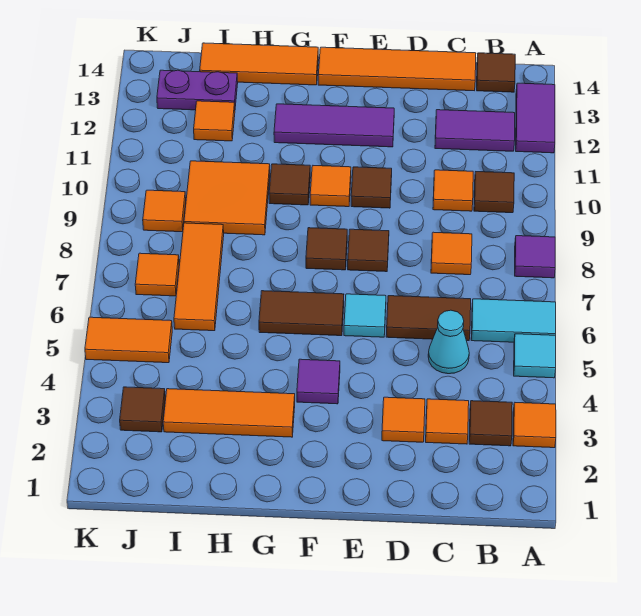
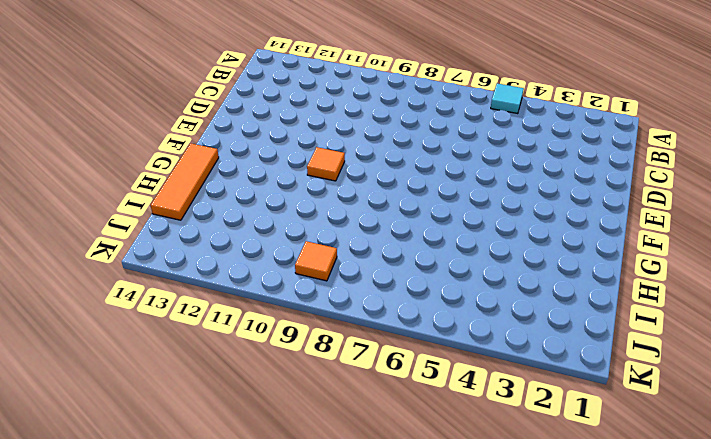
none -> orange tile A3 level 1
none -> cyan tile A6:B6 level 1
none -> purple tile A8 level 1
none -> purple tile A12:A13 level 1

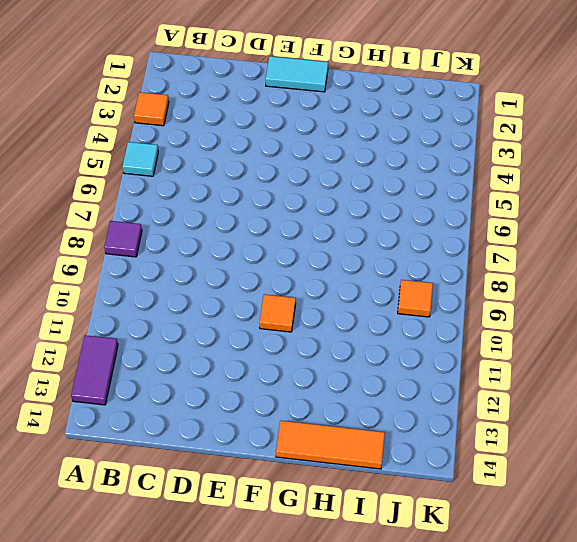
cyan tile E1:F1 level 1 -> cyan tile A6:B6 level 1
none -> brown tile B3 level 1
none -> brown tile B10 level 1
none -> purple tile B12:C12 level 1
none -> brown tile B14 level 1

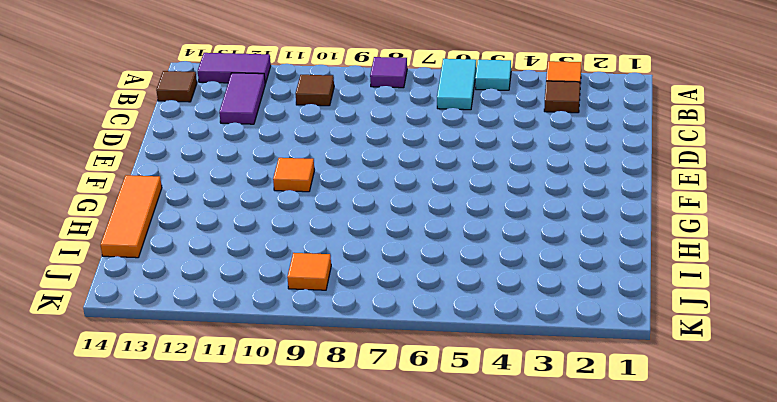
none -> orange tile C3 level 1
none -> cyan cone C5 level 1
none -> brown tile C6:D6 level 1
none -> orange tile C8 level 1

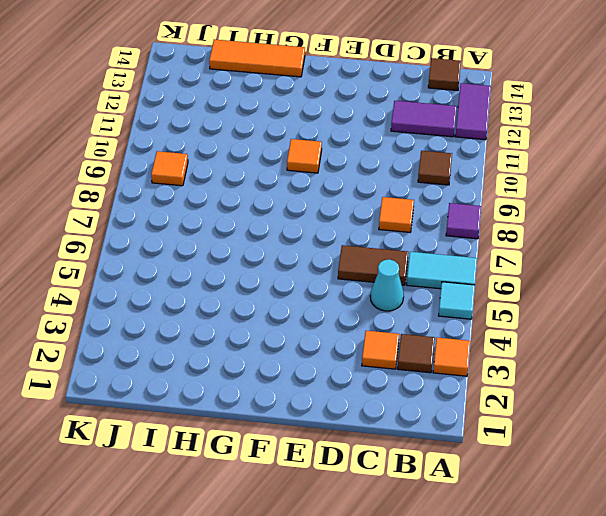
none -> orange tile C10 level 1
none -> orange tile C14:F14 level 1
none -> orange tile D3 level 1
none -> cyan tile E6 level 1

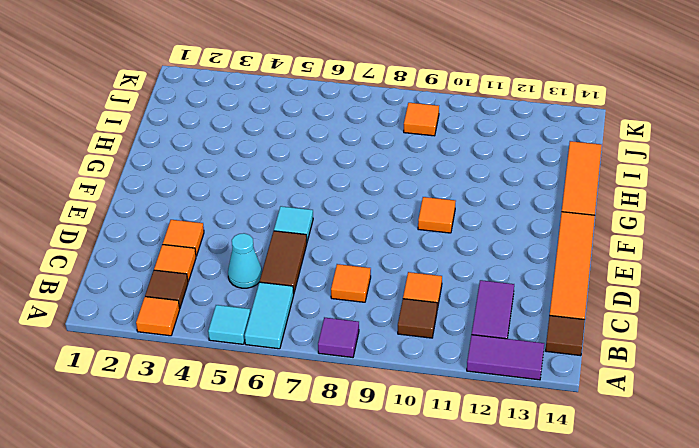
none -> brown tile E8 level 1
none -> brown tile E10 level 1
none -> purple tile E12:G12 level 1
none -> purple tile F4 level 1

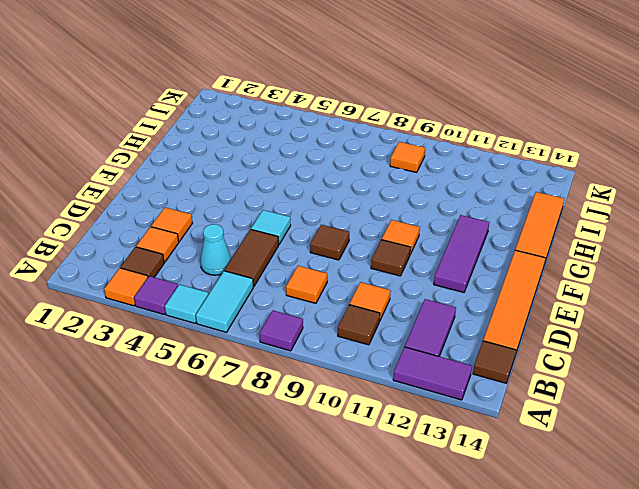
purple tile A4 level 1 -> purple tile F4 level 1
none -> brown tile F6:G6 level 1
none -> brown tile F8 level 1
none -> orange tile G3:I3 level 1
none -> brown tile G10 level 1

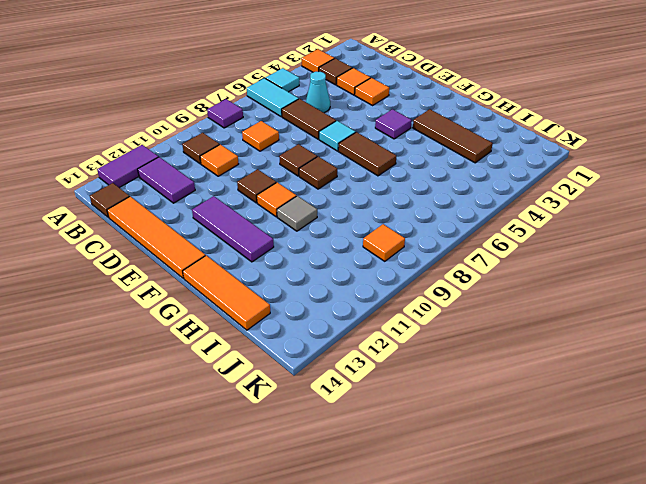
brown tile G3:I3 level 1 -> orange tile G3:I3 level 1
grey tile G10 level 1 -> brown tile G10 level 1
none -> orange tile H9:I10 level 1
none -> orange tile I6:I8 level 1
none -> orange tile I12 level 1
none -> purple plate I13:J13 level 1

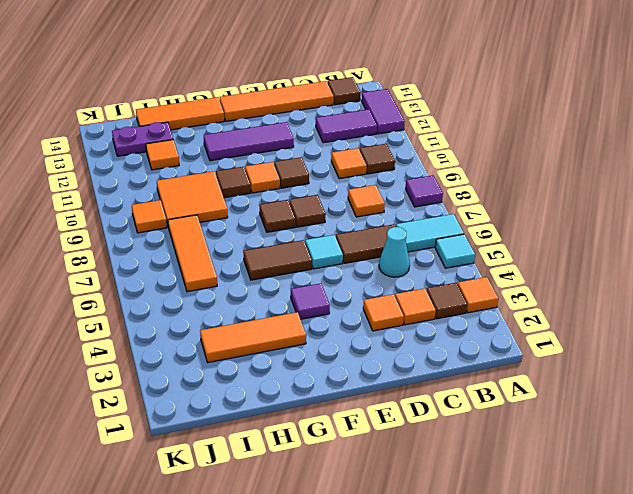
none -> brown tile J3 level 1
none -> orange tile J5:K5 level 1
none -> orange tile J7 level 1

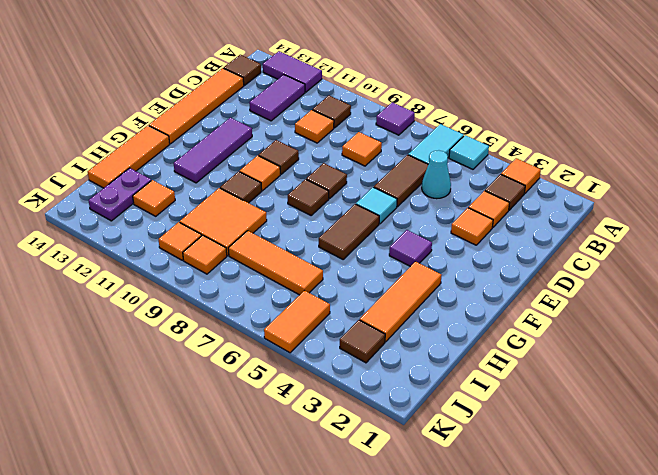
orange tile J10 level 1 -> orange tile J7 level 1

